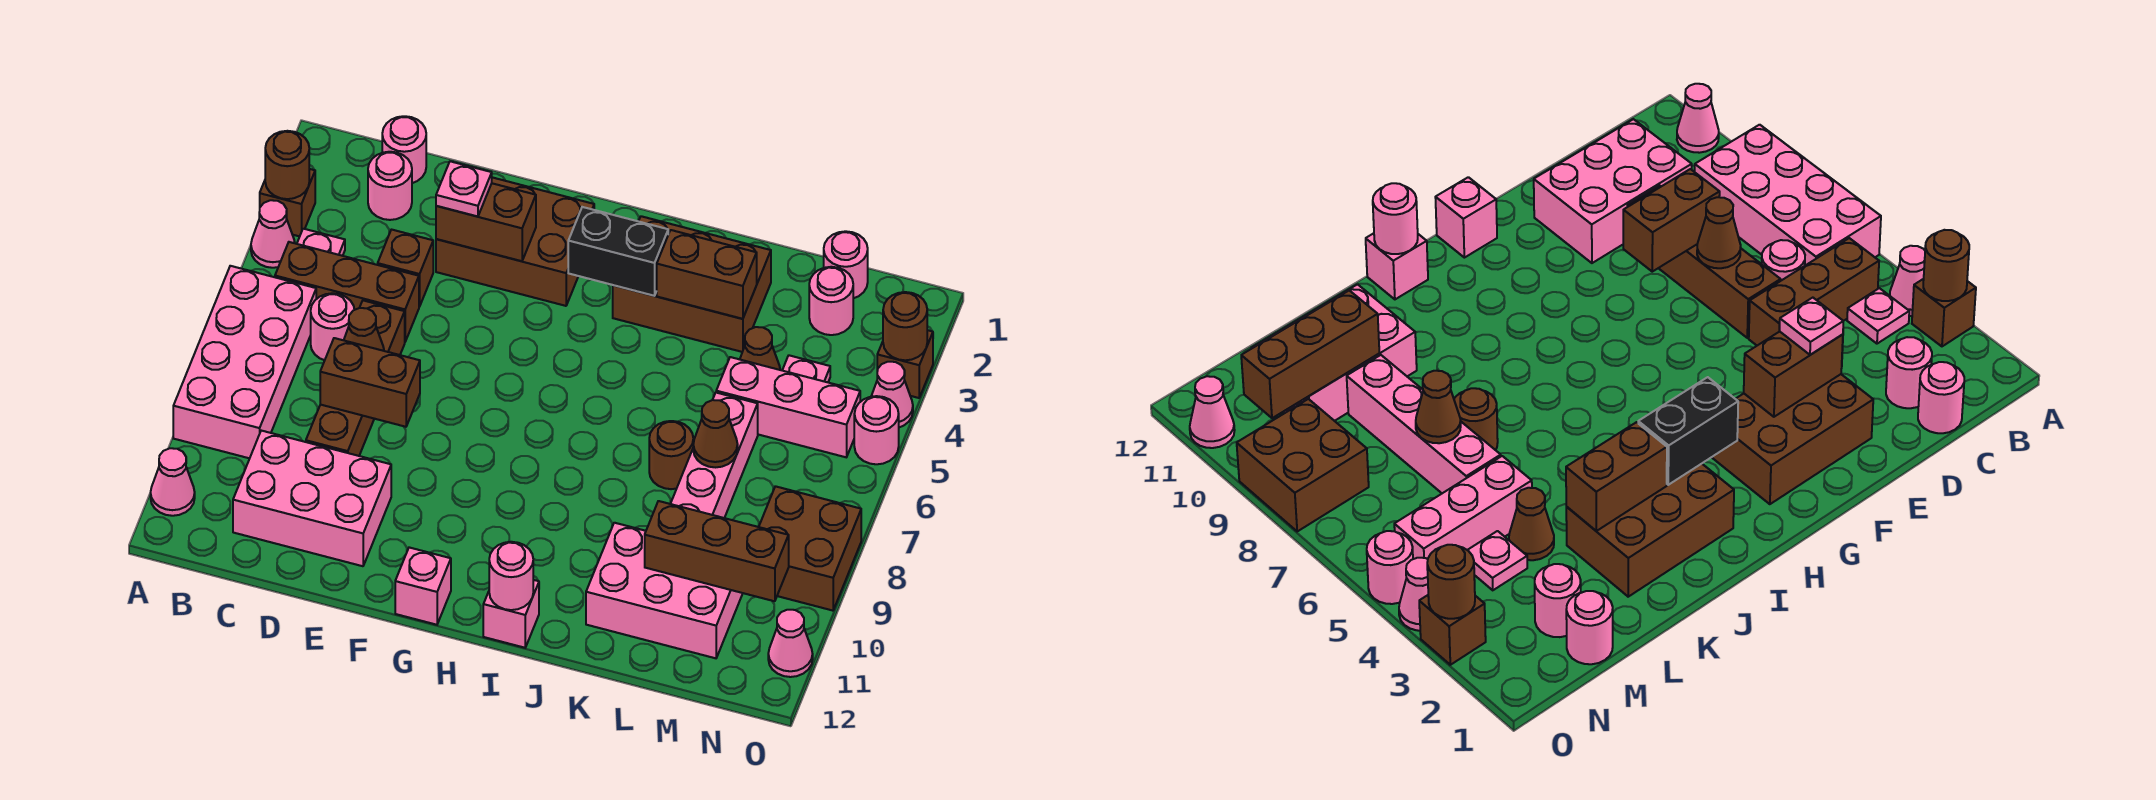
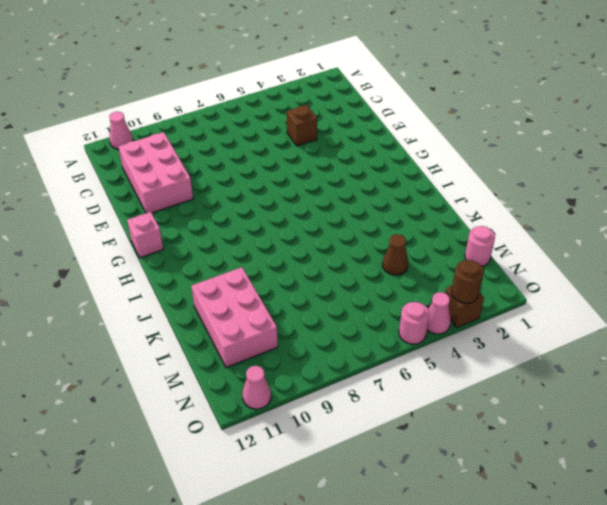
none -> brown brick A3 level 1
none -> pink cone A4 level 1
none -> pink brick A6:B9 level 1
none -> pink plate B4 level 1

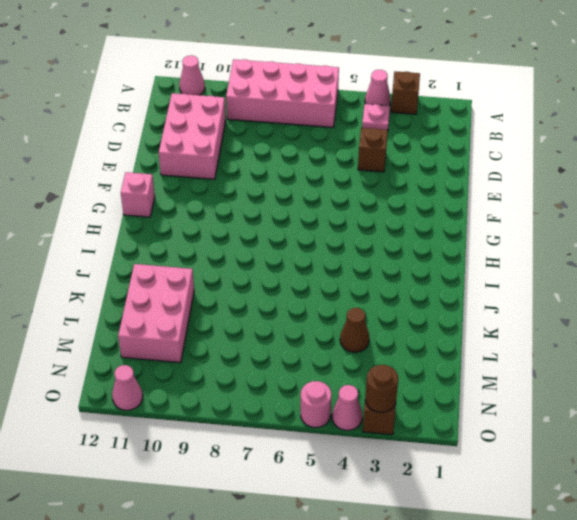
none -> brown brick B5:D5 level 1
none -> pink round brick C1 level 1
none -> pink round brick C2 level 1
none -> pink round brick C6 level 1

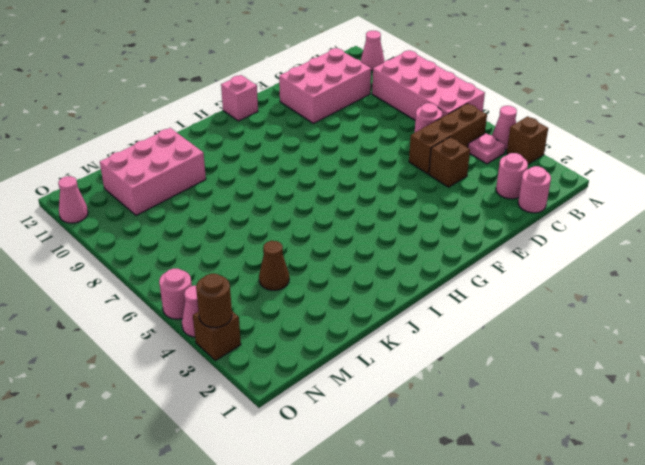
none -> brown brick D6:D9 level 1
none -> brown brick E2:G3 level 1
none -> brown brick I2:K3 level 1
none -> pink brick I12 level 1

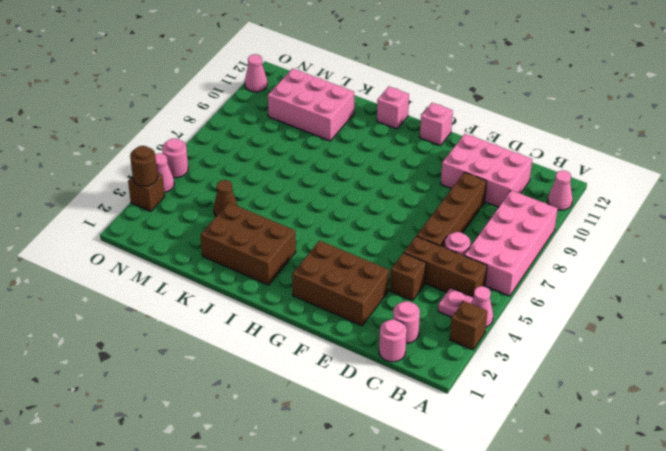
none -> brown round brick K7 level 1
none -> pink brick L5:N5 level 1
none -> pink brick L6:L9 level 1
none -> pink round brick M1 level 1

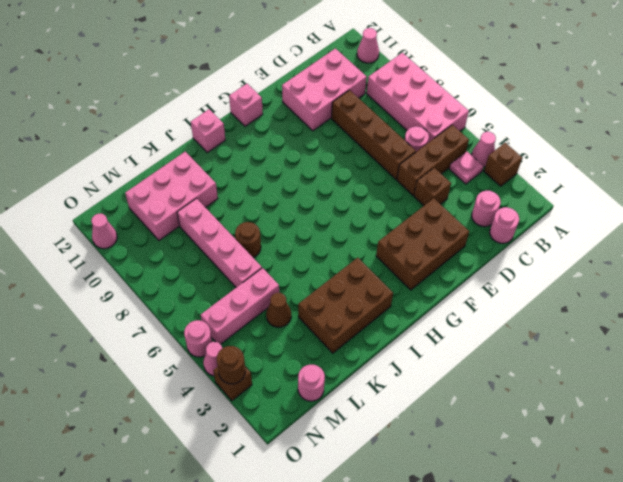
none -> pink round brick M2 level 1
none -> pink plate M4 level 1
none -> brown brick N8:O9 level 1
none -> brown round brick A3 level 2

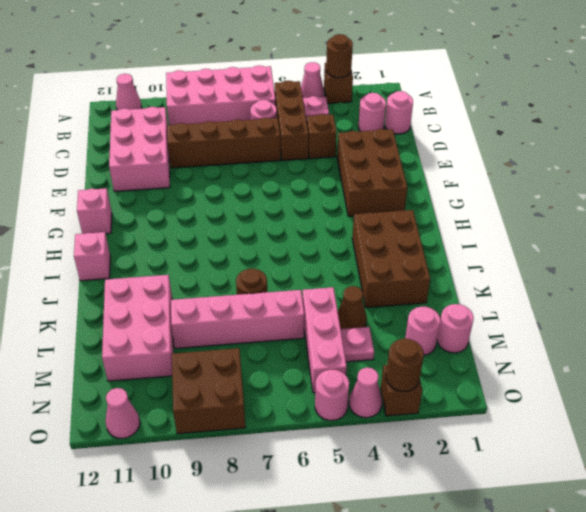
none -> brown cone D7 level 2
none -> brown brick D8:E8 level 2
none -> brown brick E3:F3 level 2
none -> black brick H3:I3 level 2

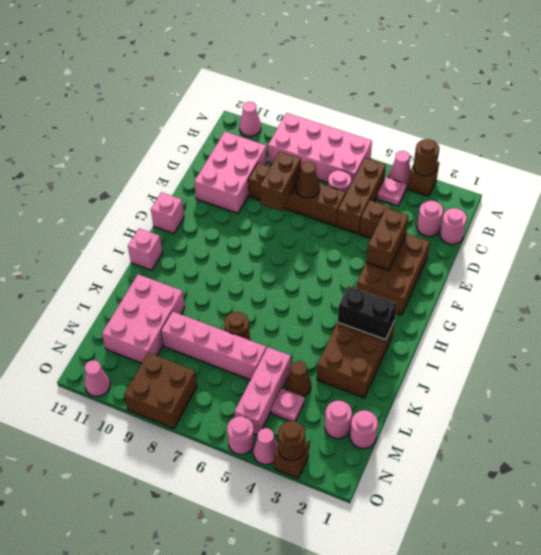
black brick I2:I3 level 2 -> black brick H3:I3 level 2
none -> pink round brick I12 level 2
none -> brown brick J3:K3 level 2
none -> brown cone L7 level 2
none -> brown brick L10:N10 level 2

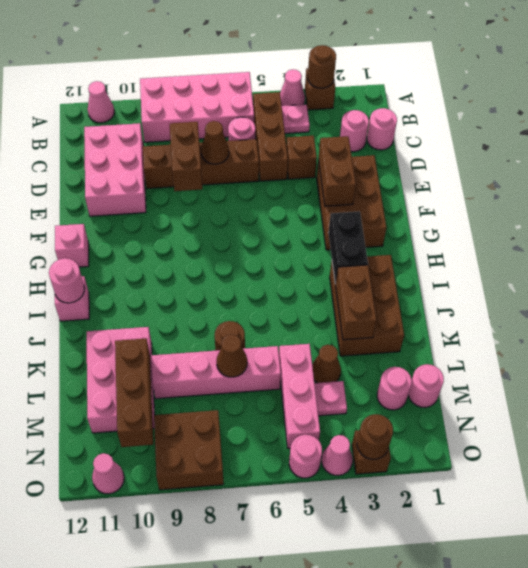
none -> pink plate E3 level 3

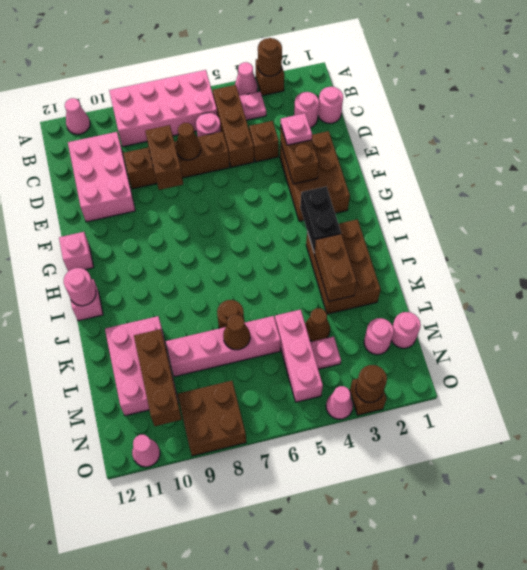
none -> pink round brick O5 level 1

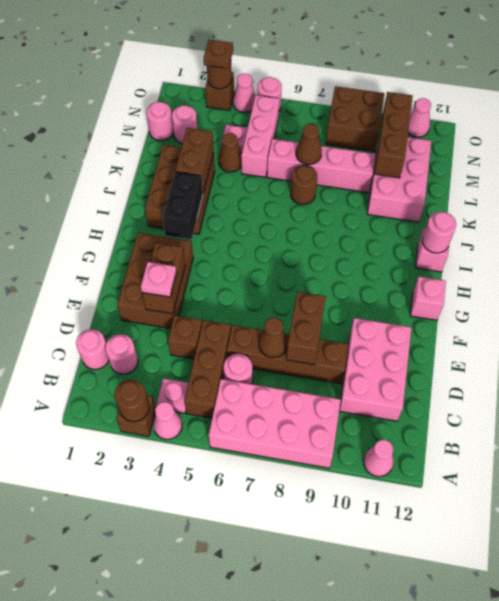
brown plate O3 level 3 -> none

